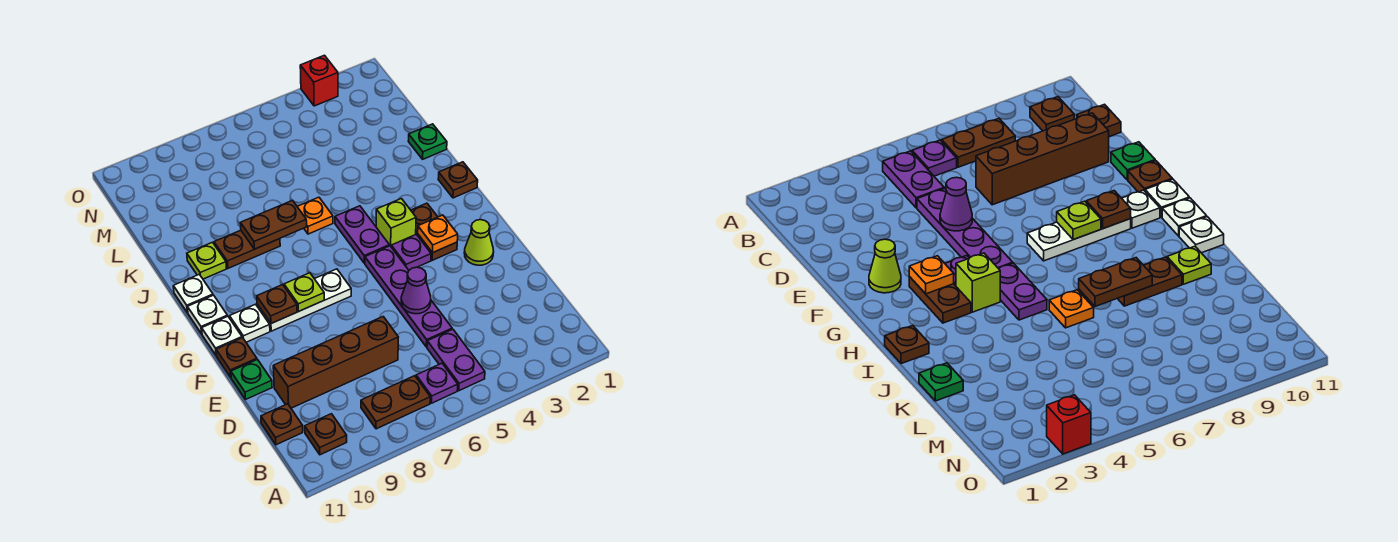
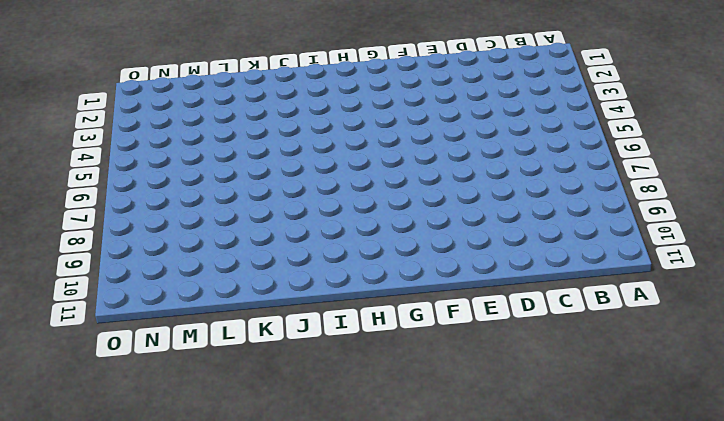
none -> purple plate B5:C5 level 1
none -> purple plate B6 level 1
none -> brown plate B7:B8 level 1
none -> brown plate B10 level 1

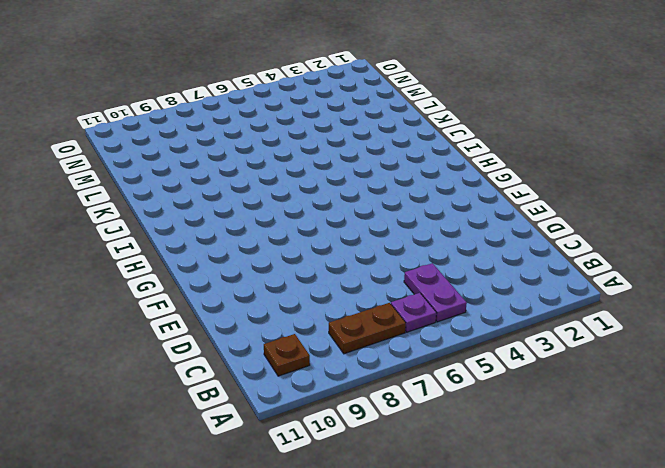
none -> brown plate C11 level 1
none -> purple plate D5:G5 level 1
none -> brown brick D7:D10 level 1
none -> green plate E11 level 1

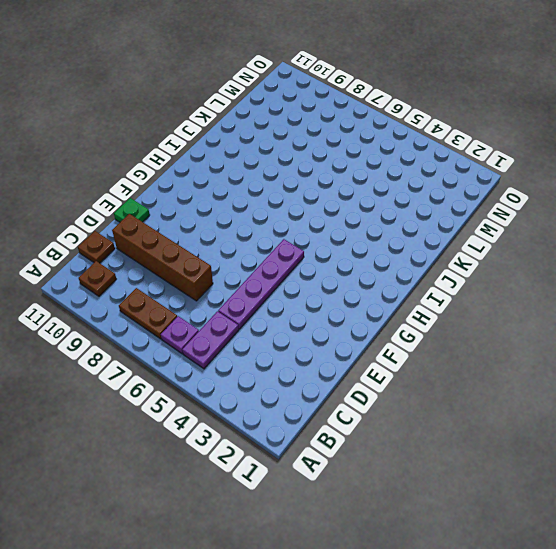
none -> lime cone F2 level 1
none -> brown plate F11 level 1
none -> brown plate G3:H3 level 1
none -> purple plate G4 level 1

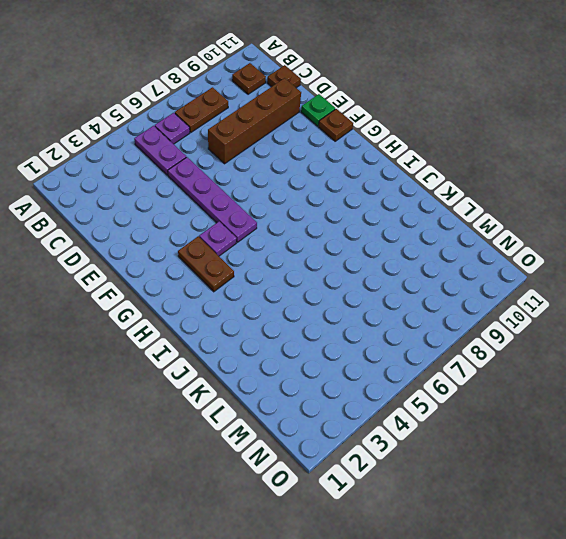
none -> lime cone F2 level 1
none -> white plate G7:G9 level 1
none -> white plate G10 level 1
none -> white plate G11 level 1

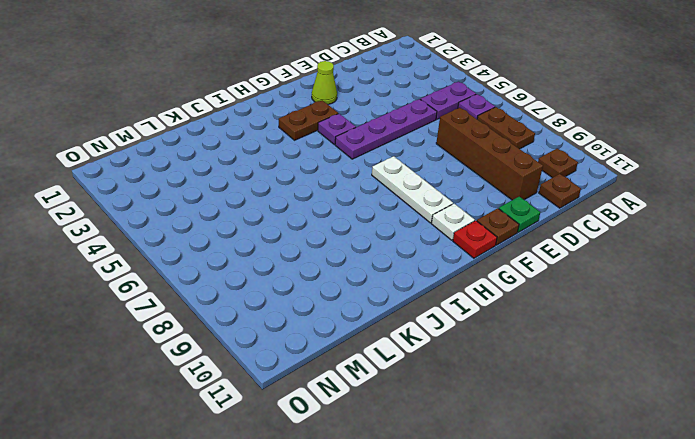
red plate G11 level 1 -> white plate G11 level 1
none -> lime brick H4 level 1
none -> purple plate H5:I5 level 1
none -> white plate H11 level 1
none -> brown plate I1 level 1

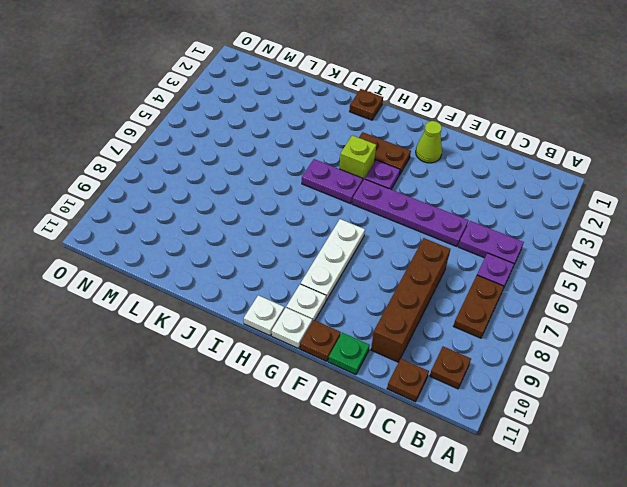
none -> white plate I11 level 1
none -> orange plate J6 level 1
none -> brown plate J8:J9 level 1
none -> lime plate J10 level 1

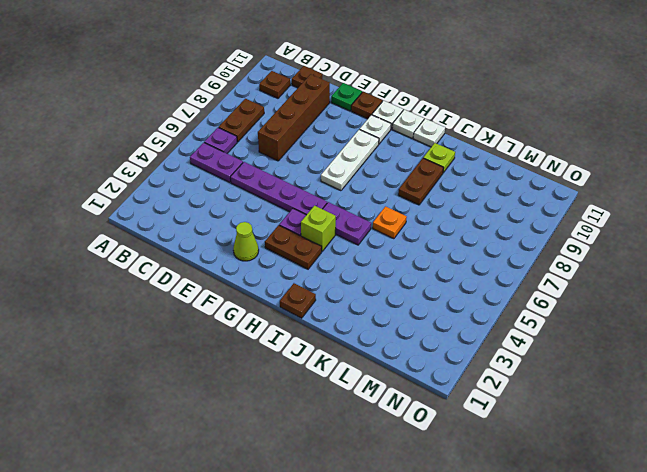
none -> green plate K1 level 1
none -> red brick O3 level 1
none -> purple cone E5 level 2
none -> orange plate G3 level 2

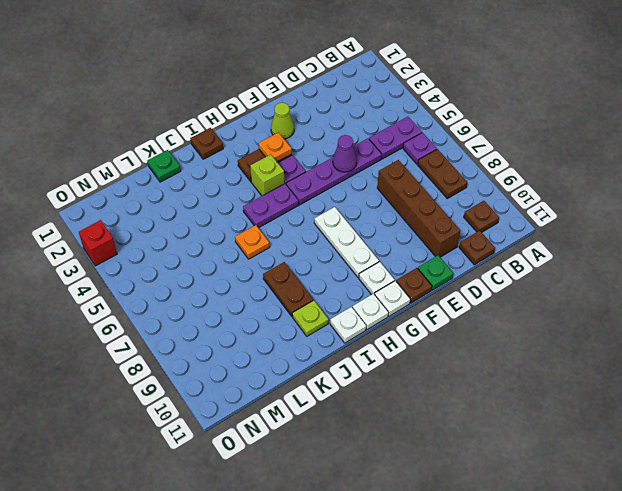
none -> lime plate G8 level 2
none -> brown plate G9 level 2
none -> brown plate J7:J8 level 2

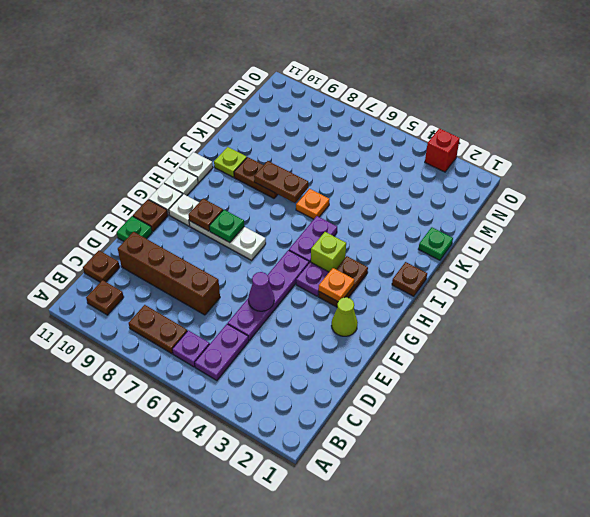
green plate G8 level 2 -> lime plate G8 level 2

